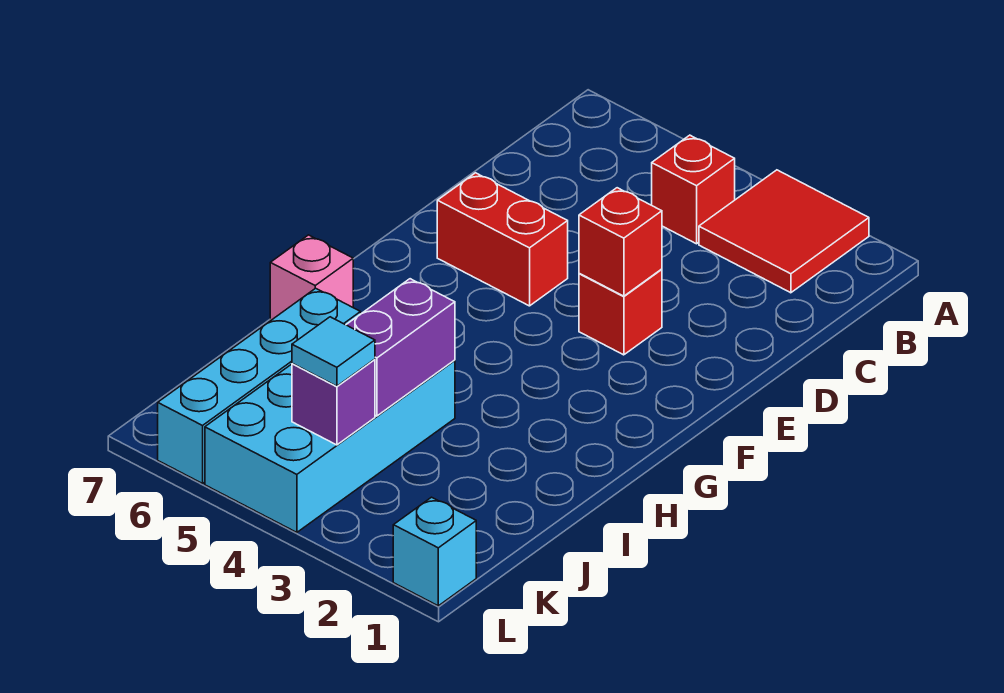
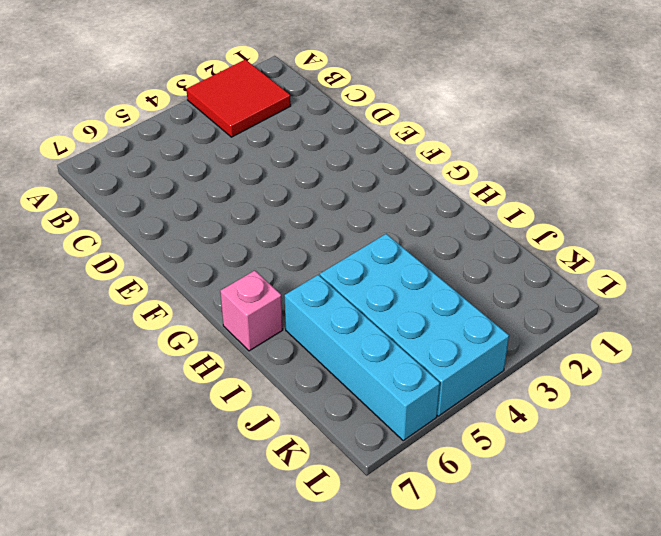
none -> red brick B4 level 1
none -> red brick E3 level 1
none -> red brick E5:E6 level 1

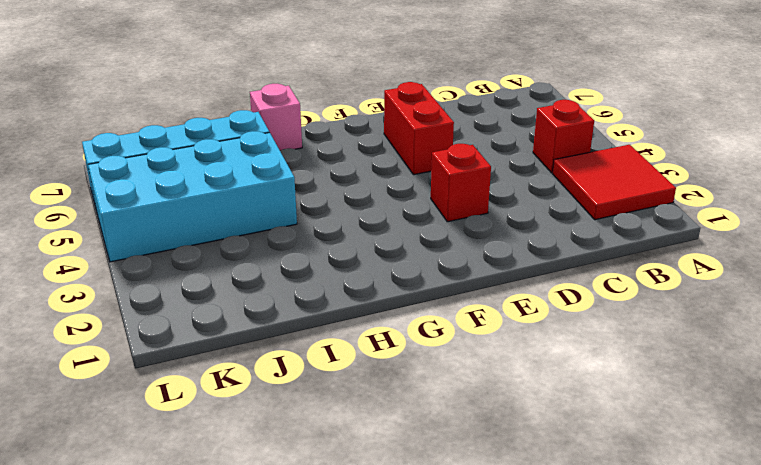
none -> cyan brick L1 level 1
none -> red brick E3 level 2
none -> purple brick I4:J4 level 2

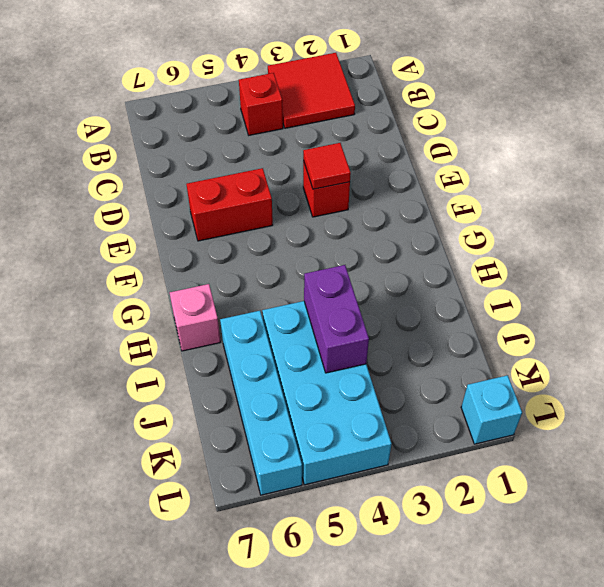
red tile E3 level 2 -> red brick E3 level 2
none -> purple brick K4 level 2
none -> cyan tile K4 level 3

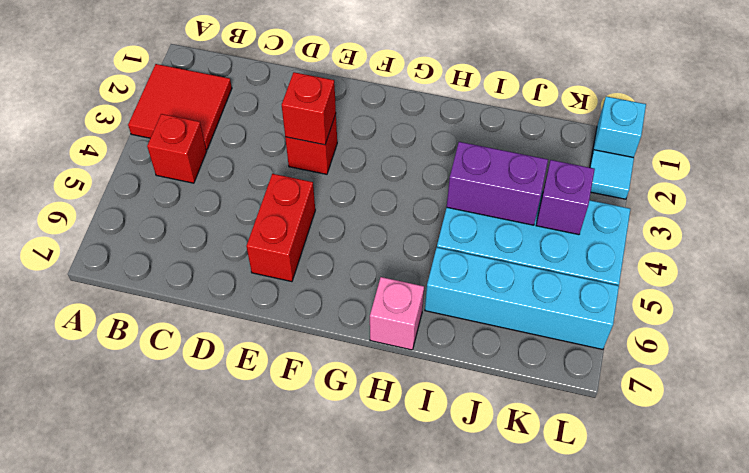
cyan tile L2 level 1 -> cyan tile K4 level 3

